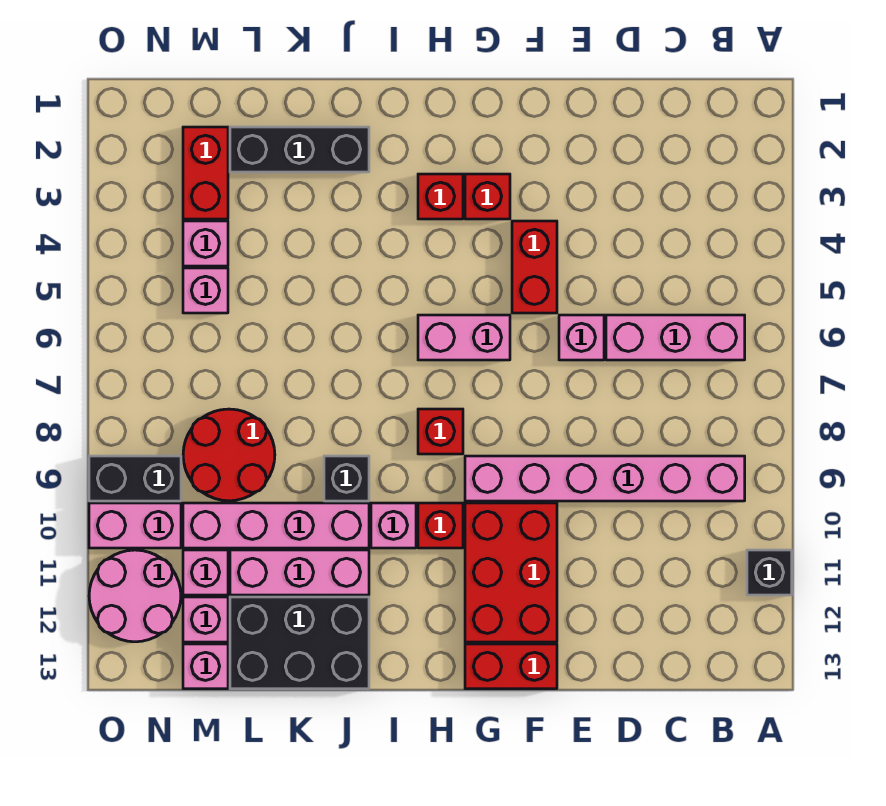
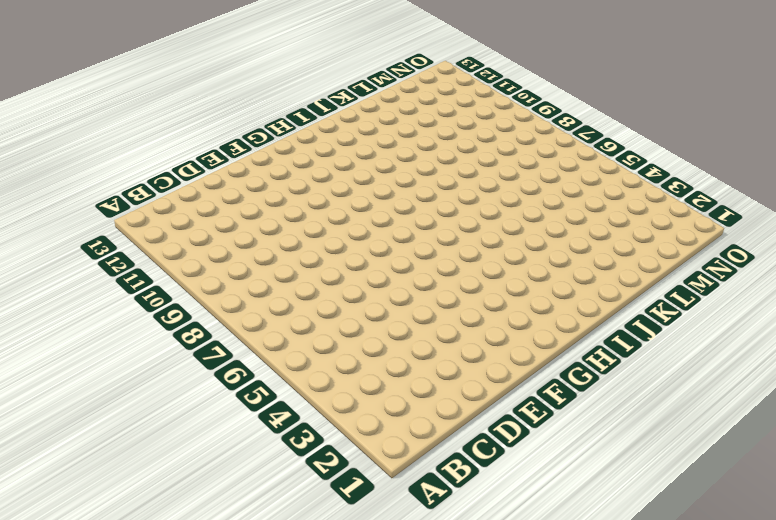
none -> black brick A11 level 1
none -> pink brick B6:D6 level 1
none -> pink brick B9:G9 level 1

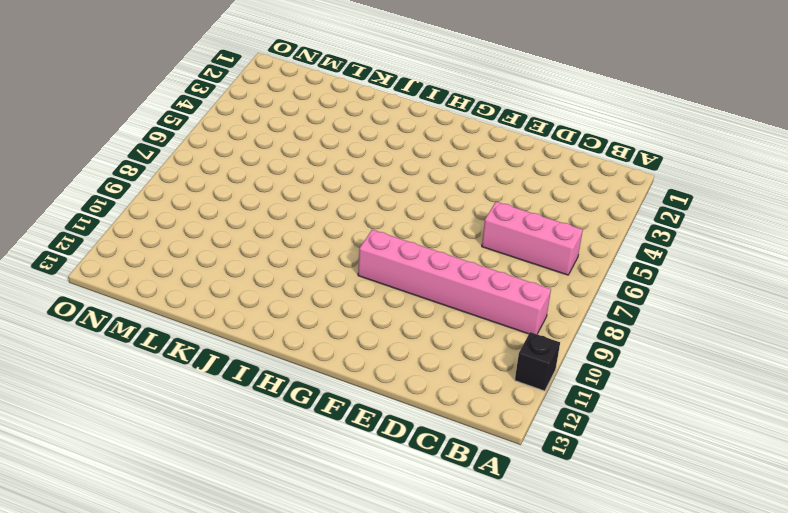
none -> pink brick E6 level 1
none -> red brick F4:F5 level 1
none -> red brick F10:G12 level 1

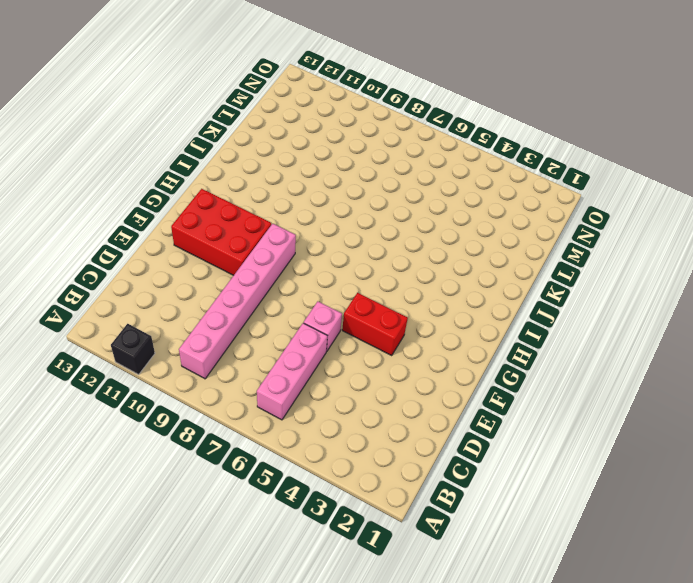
none -> red brick F13:G13 level 1
none -> red brick G3 level 1
none -> pink brick G6:H6 level 1

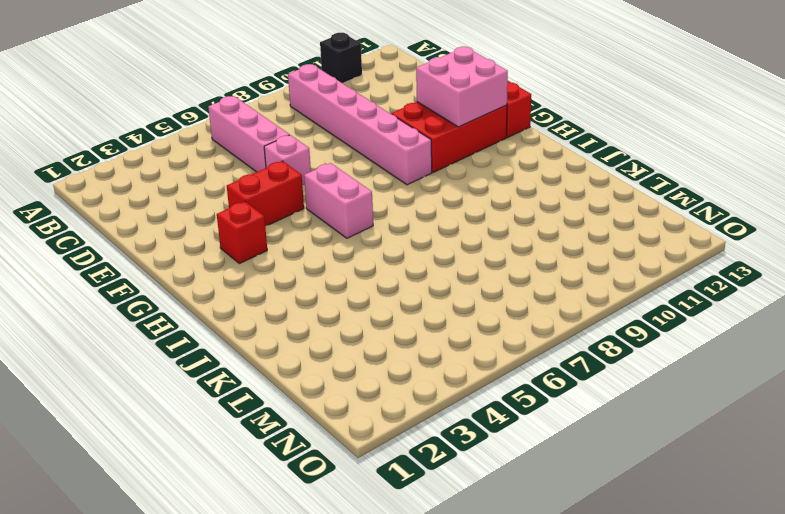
pink brick F11:G12 level 2 -> none
none -> red brick H3 level 1
none -> red brick H8 level 1
none -> red brick H10 level 1

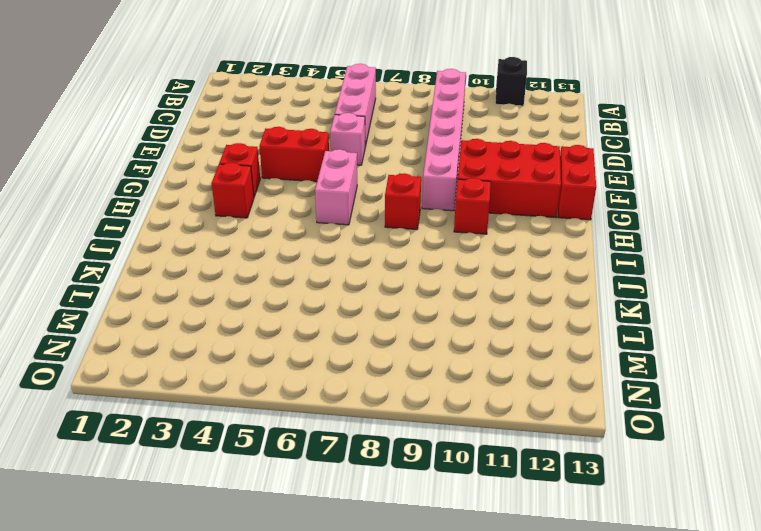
none -> pink brick I10 level 1
none -> black brick J2:L2 level 1
none -> black brick J9 level 1

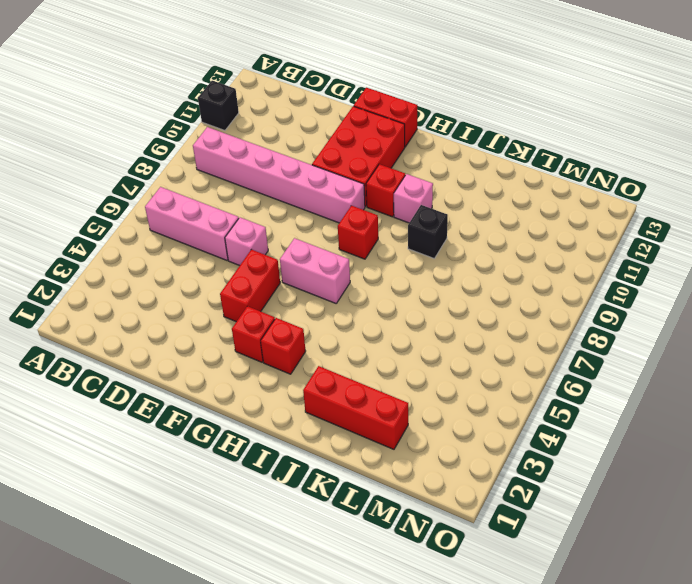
red brick J2:L2 level 1 -> black brick J2:L2 level 1
none -> pink brick J10:M10 level 1
none -> pink brick J11:L11 level 1
none -> black brick J12:L13 level 1

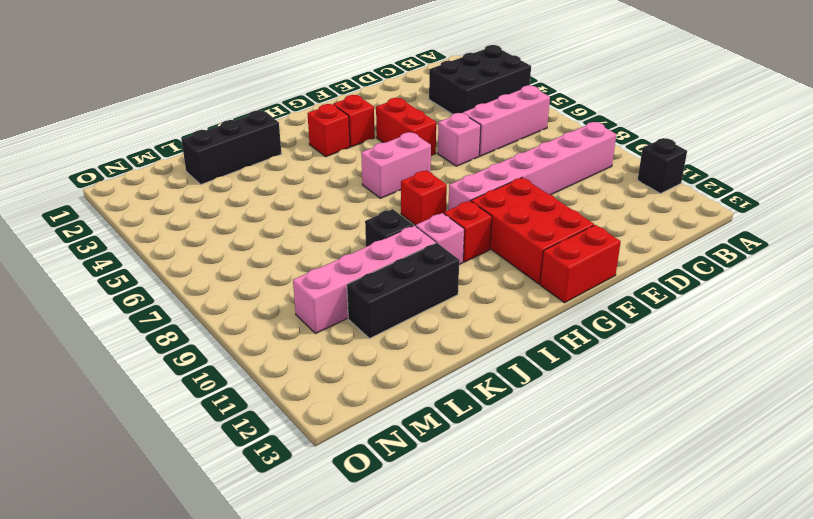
black brick A3:C4 level 1 -> black brick J12:L13 level 1
black brick J11:L11 level 1 -> pink brick J11:L11 level 1
none -> red round brick L8:M9 level 1
none -> red brick M2:M3 level 1
none -> pink brick M4 level 1

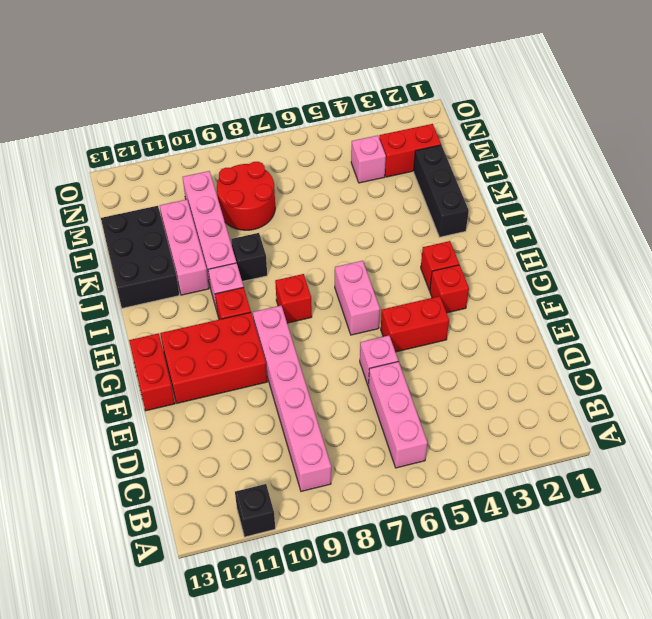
none -> pink brick M5 level 1
none -> pink brick M11 level 1
none -> pink brick M12 level 1

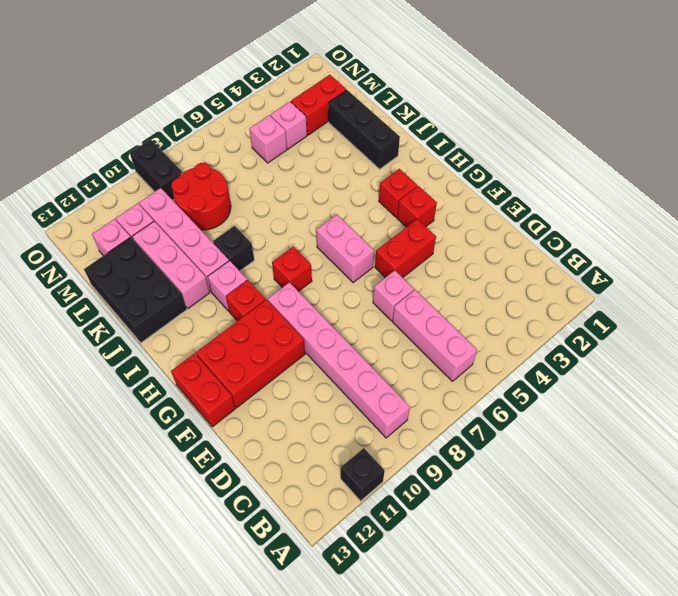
none -> pink brick M13 level 1
none -> pink brick N10:O10 level 1
none -> pink round brick N11:O12 level 1

